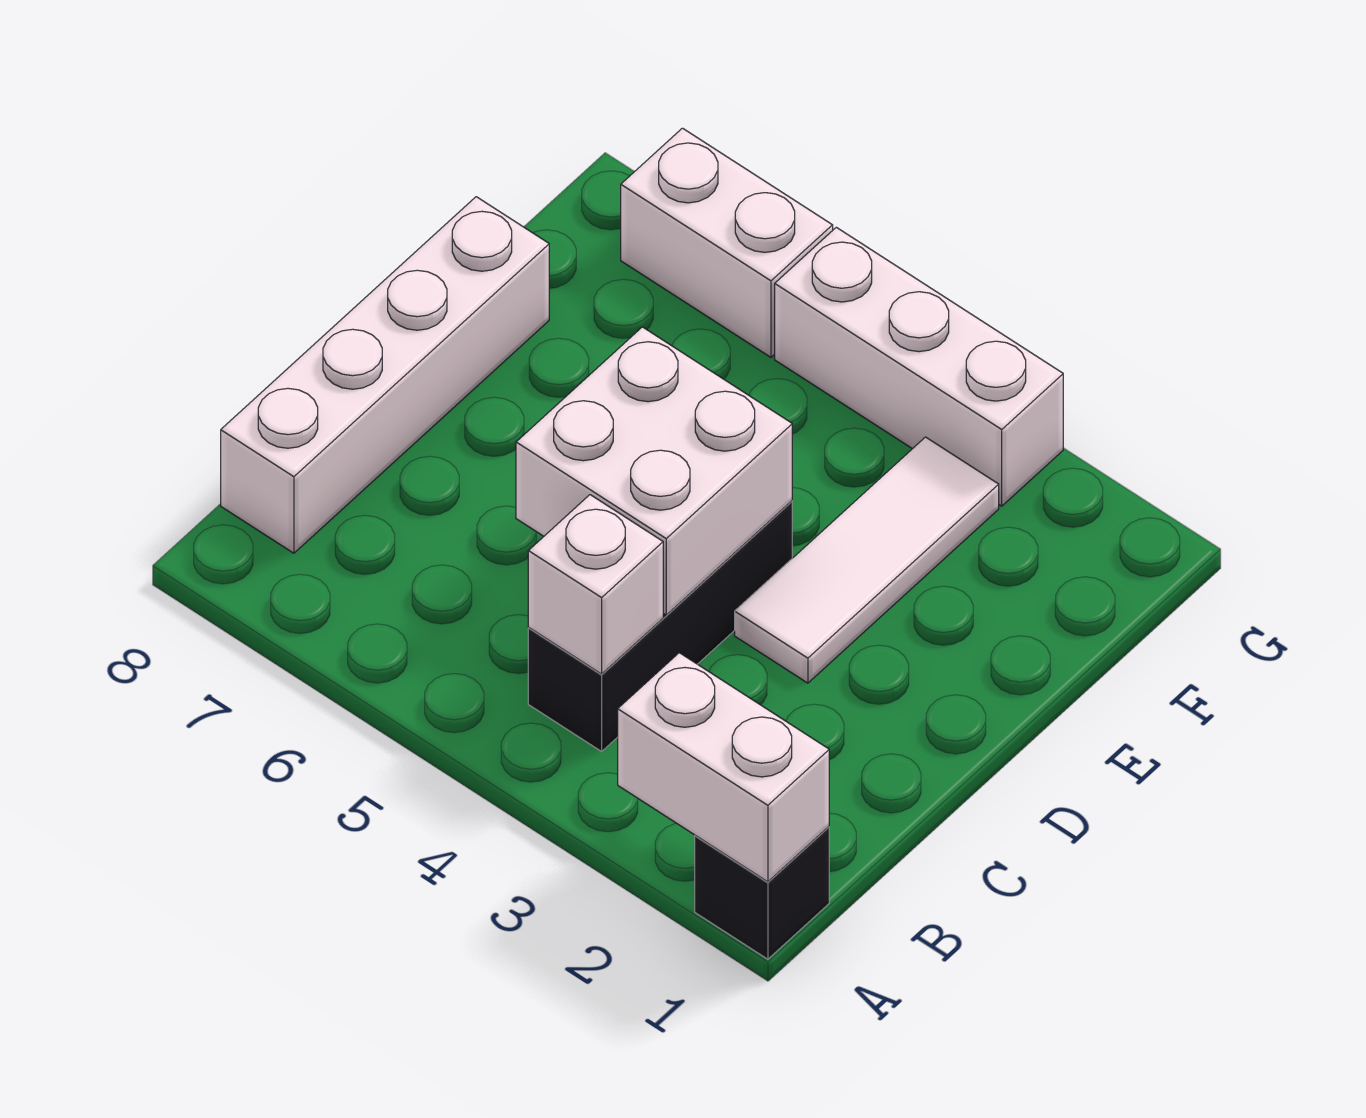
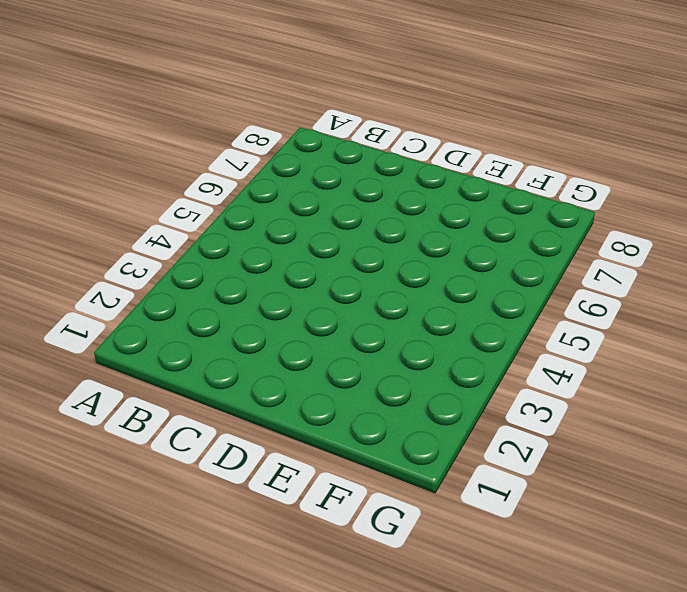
none -> black brick A1 level 1
none -> black brick B4:D4 level 1

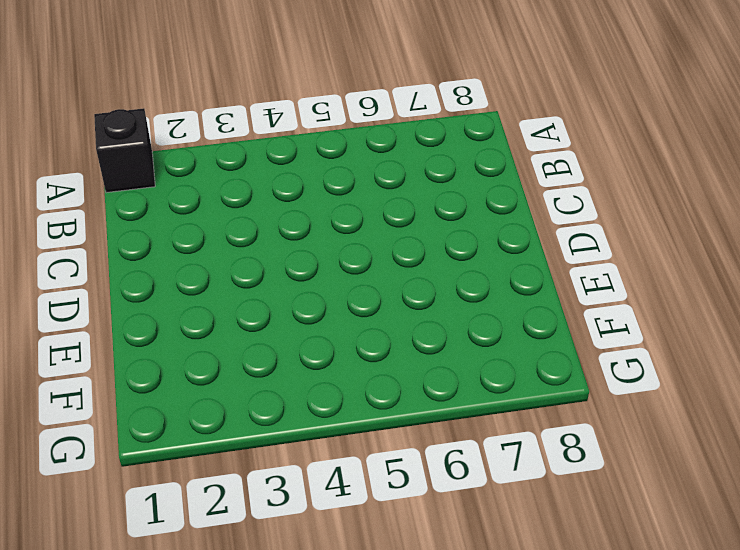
none -> black brick B4:D4 level 1
none -> white brick B8:E8 level 1

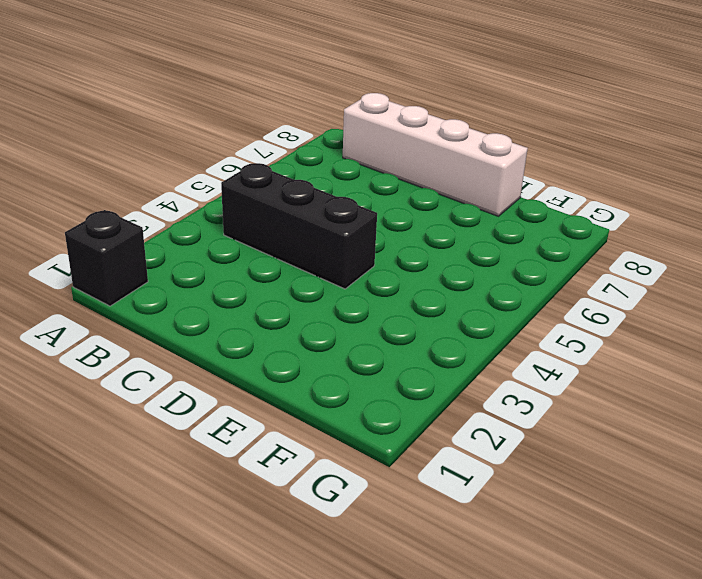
none -> white tile D3:F3 level 1
none -> white brick G3:G5 level 1

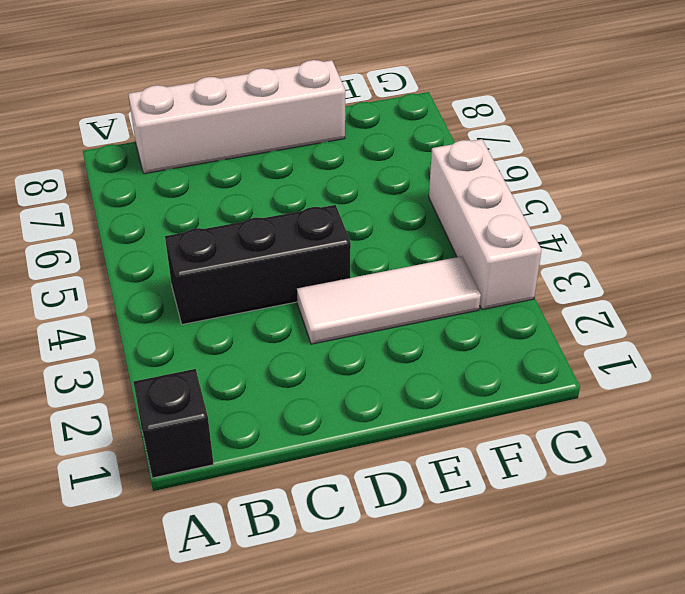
none -> white brick G6:G7 level 1
none -> white brick A1:A2 level 2

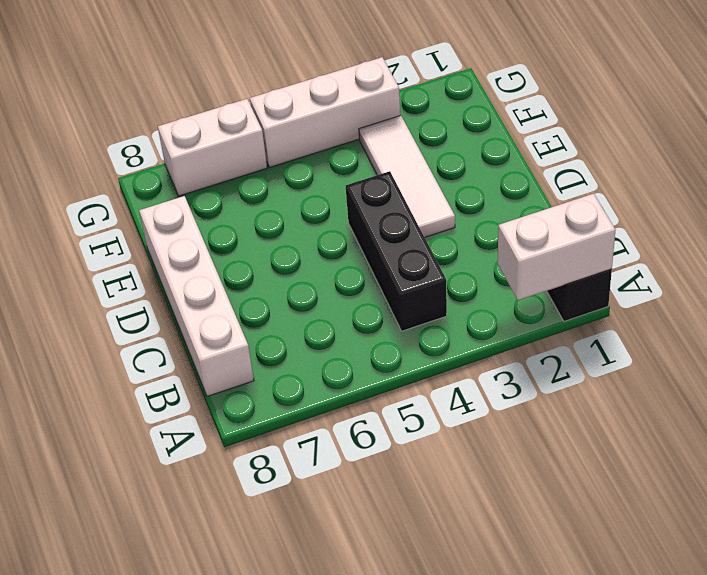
none -> white brick B4 level 2
none -> white brick C4:D5 level 2

